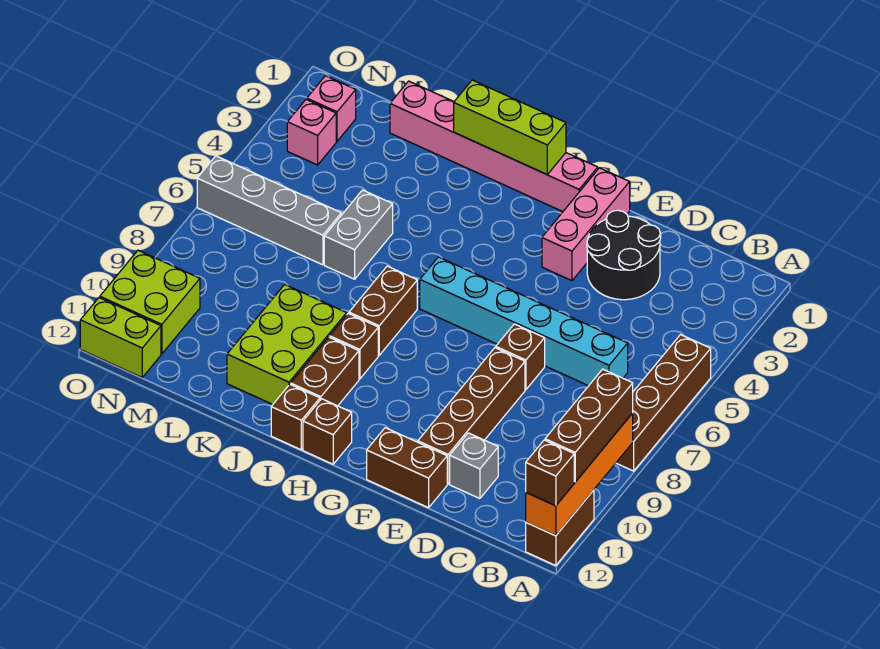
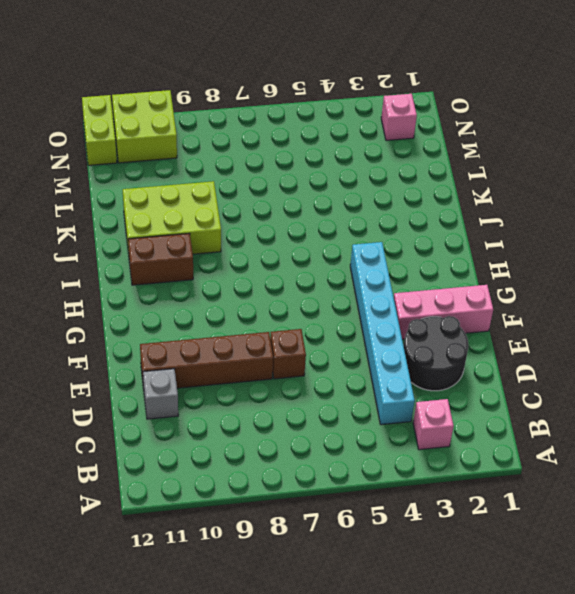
pink brick B3 level 1 -> pink brick N3 level 1
cyan brick C4:H4 level 1 -> cyan brick C6:H6 level 1
none -> brown brick A5:A8 level 1
none -> brown brick A11:A12 level 1
none -> brown brick E12:F12 level 1

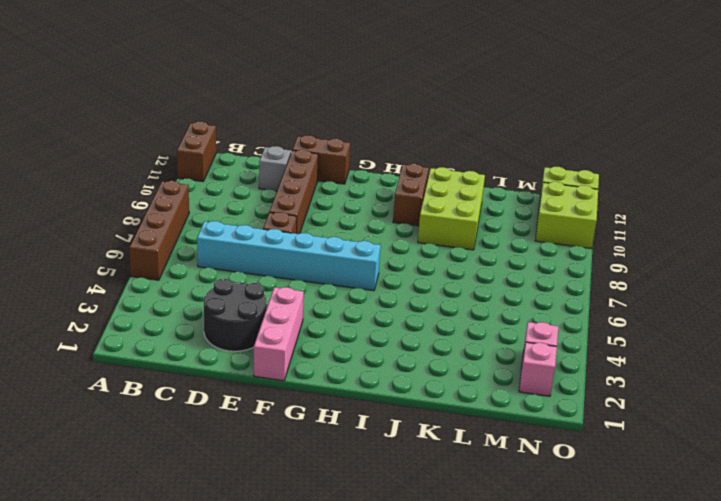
none -> pink brick G1:L1 level 1
none -> brown brick H12 level 1
none -> brown brick I7:I8 level 1

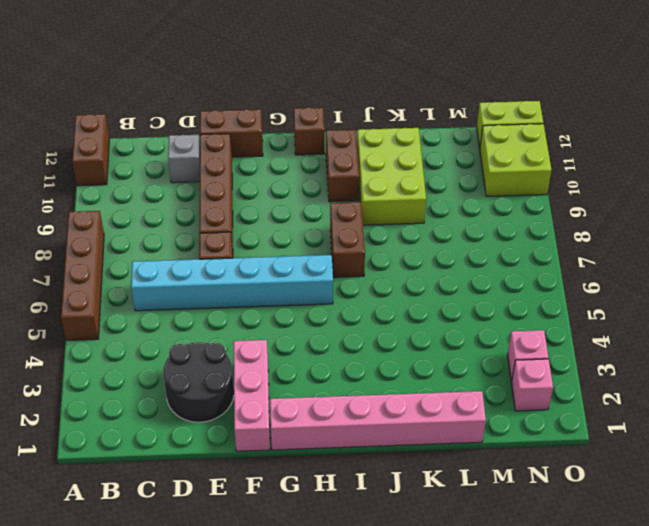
none -> brown brick I9 level 1
none -> brown brick I12 level 1
none -> grey brick K5:K6 level 1

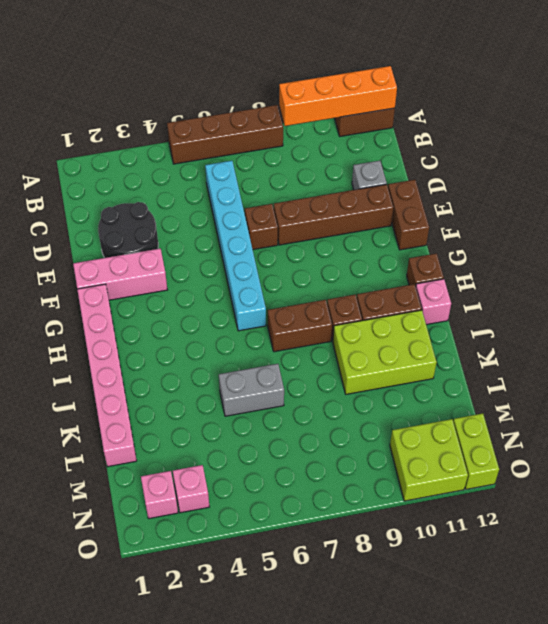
pink brick I12 level 1 -> brown brick I12 level 1
none -> grey brick L6:O6 level 1
none -> lime brick H1:J1 level 2
none -> brown brick A9:A11 level 3

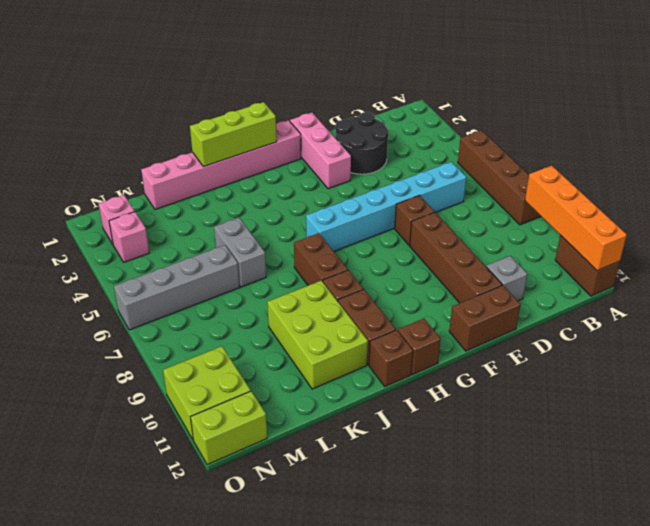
none -> brown brick A9:A11 level 3
none -> brown brick A12 level 3

